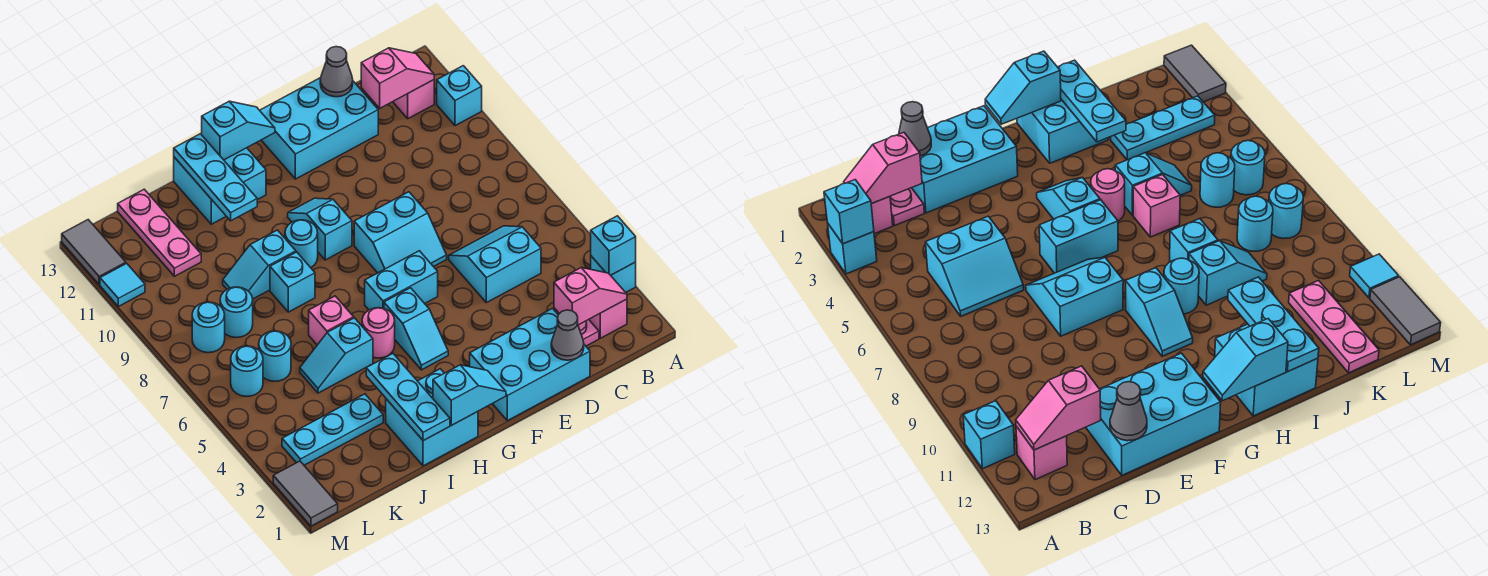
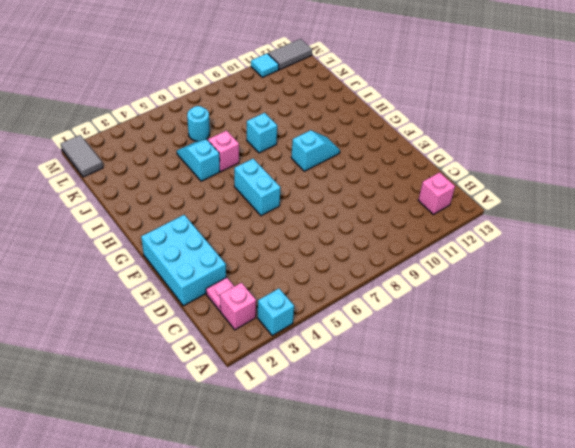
grey tile L1:M1 level 1 -> grey tile M1:M2 level 1
none -> cyan brick A11 level 1
none -> cyan slope C5:D6 level 1 top 5
none -> cyan brick D12:F13 level 1
none -> cyan slope E7:F8 level 1 top 8

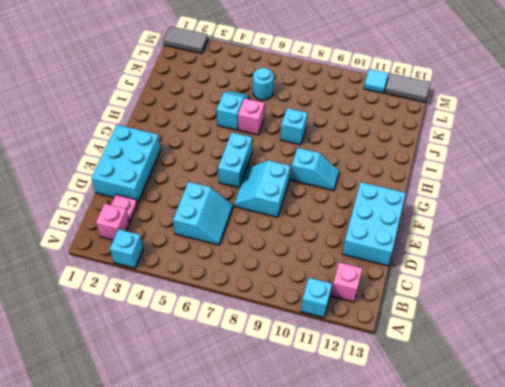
none -> cyan slope G4:G5 level 1 top 5
none -> cyan brick H1:I2 level 1
none -> pink round brick H5 level 1
none -> cyan round brick H9 level 1

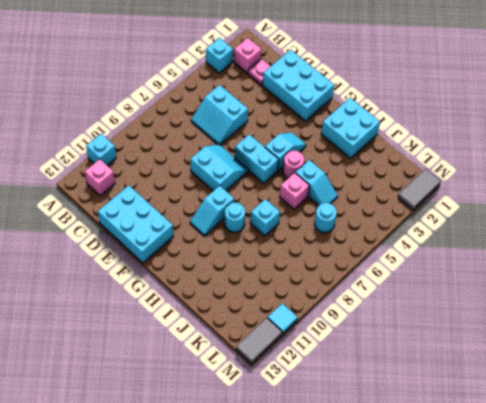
none -> cyan brick H12:I13 level 1
none -> cyan slope I9:J9 level 1 top I
none -> cyan plate J3:L3 level 1
none -> cyan round brick K8 level 1

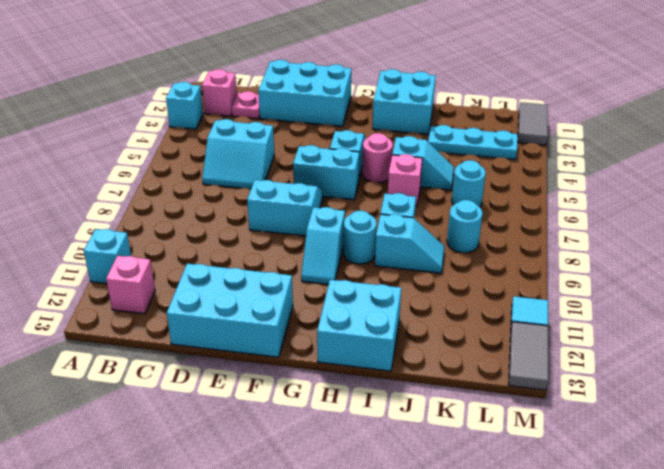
none -> pink plate K11:K13 level 1
none -> cyan round brick L6 level 1
none -> cyan round brick L8 level 1
none -> cyan brick A3 level 2

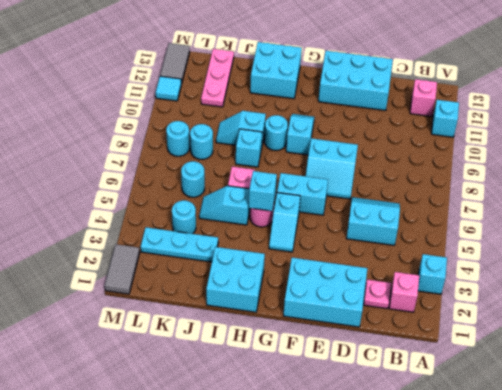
cyan brick H5 level 2 -> cyan brick A3 level 2
cyan round brick K4 level 1 -> cyan round brick L6 level 1
none -> pink slope B2:C2 level 2 top C
none -> pink slope B12:C12 level 2 top C
none -> grey cone D1 level 2
none -> grey cone D13 level 2

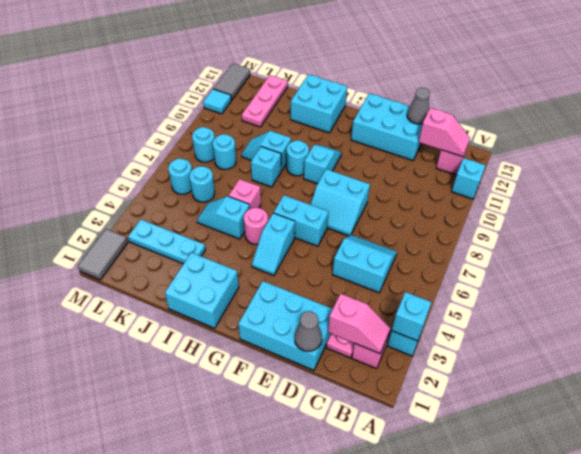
none -> cyan slope G1:H1 level 2 top H
none -> cyan slope G13:H13 level 2 top H
none -> cyan plate I1:I3 level 2
none -> cyan plate I11:I13 level 2

